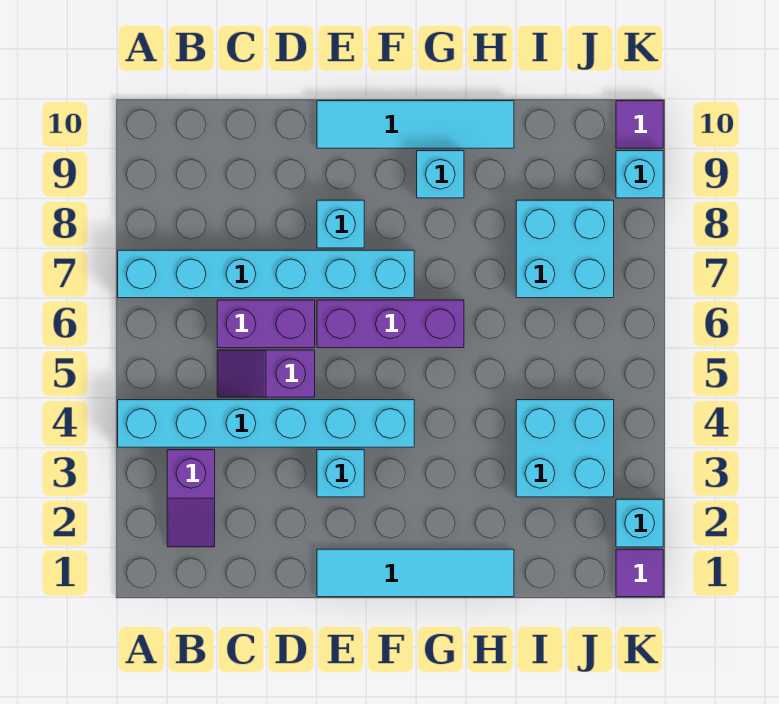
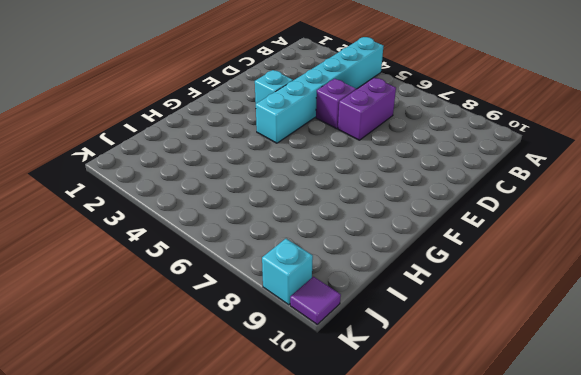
none -> cyan brick A7:F7 level 1
none -> purple slope B2:B3 level 1 top 3
none -> cyan tile E1:H1 level 1

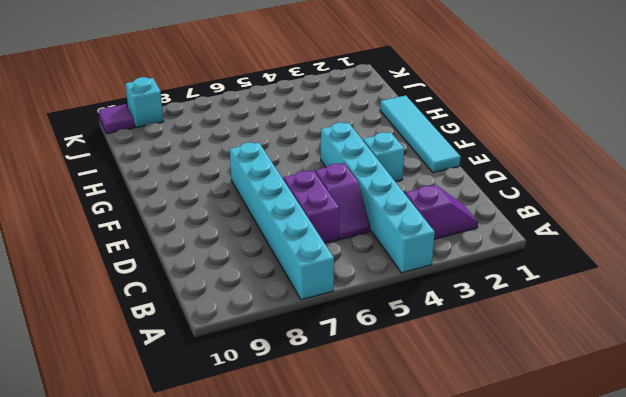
none -> purple brick E6:G6 level 1
none -> cyan brick E8 level 1
none -> cyan tile E10:H10 level 1

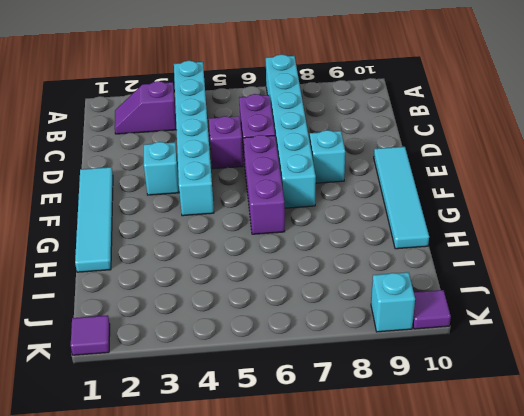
none -> cyan brick G9 level 1
none -> cyan brick I3:J4 level 1
none -> cyan brick I7:J8 level 1

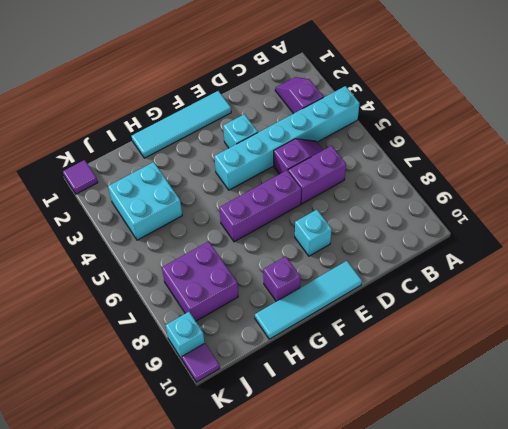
purple brick G9 level 1 -> cyan brick G9 level 1
purple brick I7:J8 level 1 -> cyan brick I7:J8 level 1
none -> cyan brick A7:F7 level 1
none -> cyan brick K2 level 1

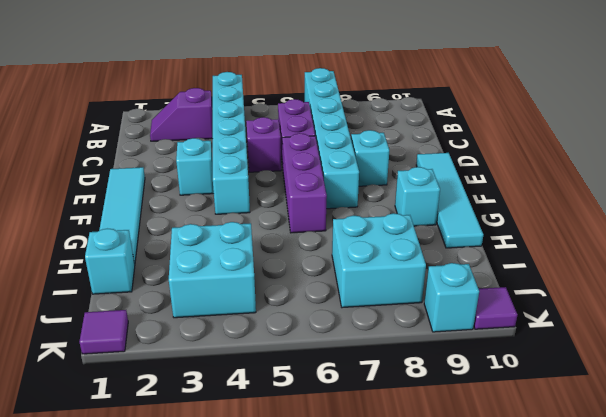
cyan brick I1 level 1 -> cyan brick K2 level 1

